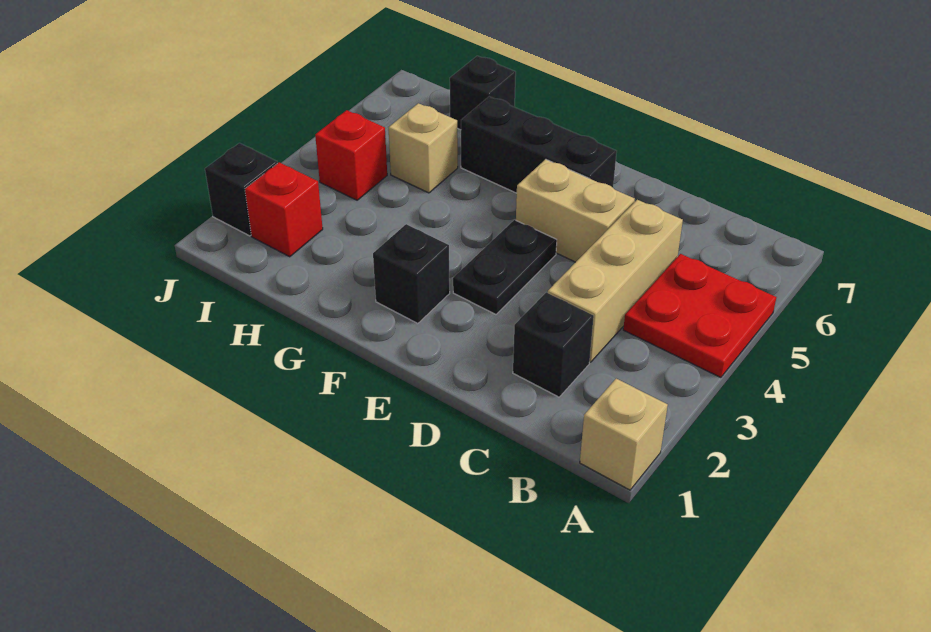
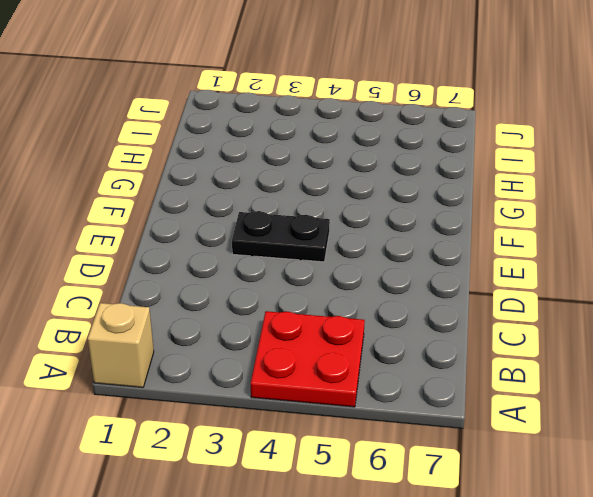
none -> black brick C2 level 1
none -> tan brick C3:C5 level 1
none -> tan brick D5:E5 level 1

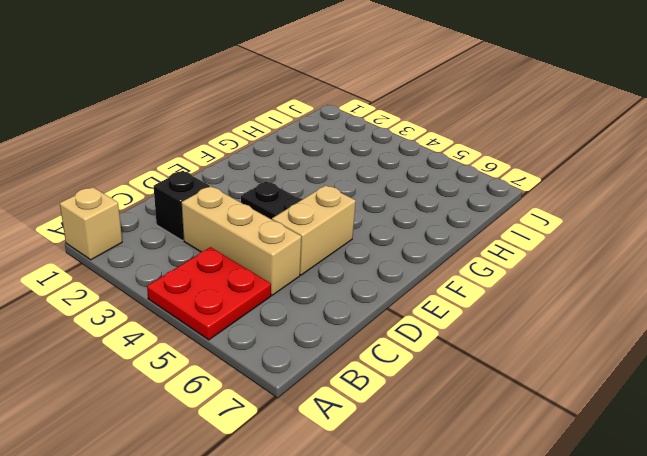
none -> black brick E6:G6 level 1
none -> black brick F2 level 1
none -> tan brick H5 level 1

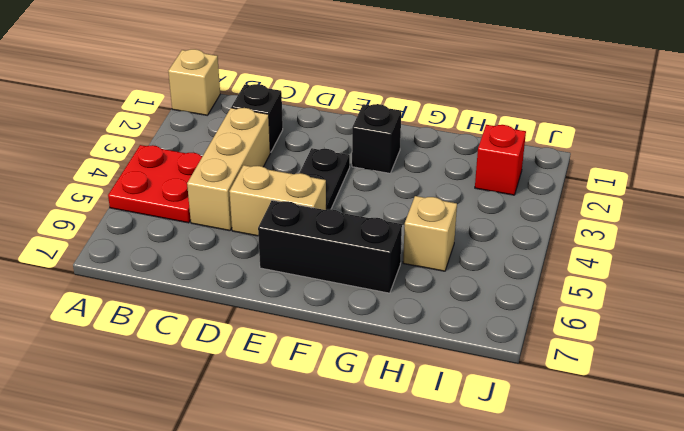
none -> black brick H7 level 1
none -> red brick I4 level 1
none -> black brick J2 level 1

